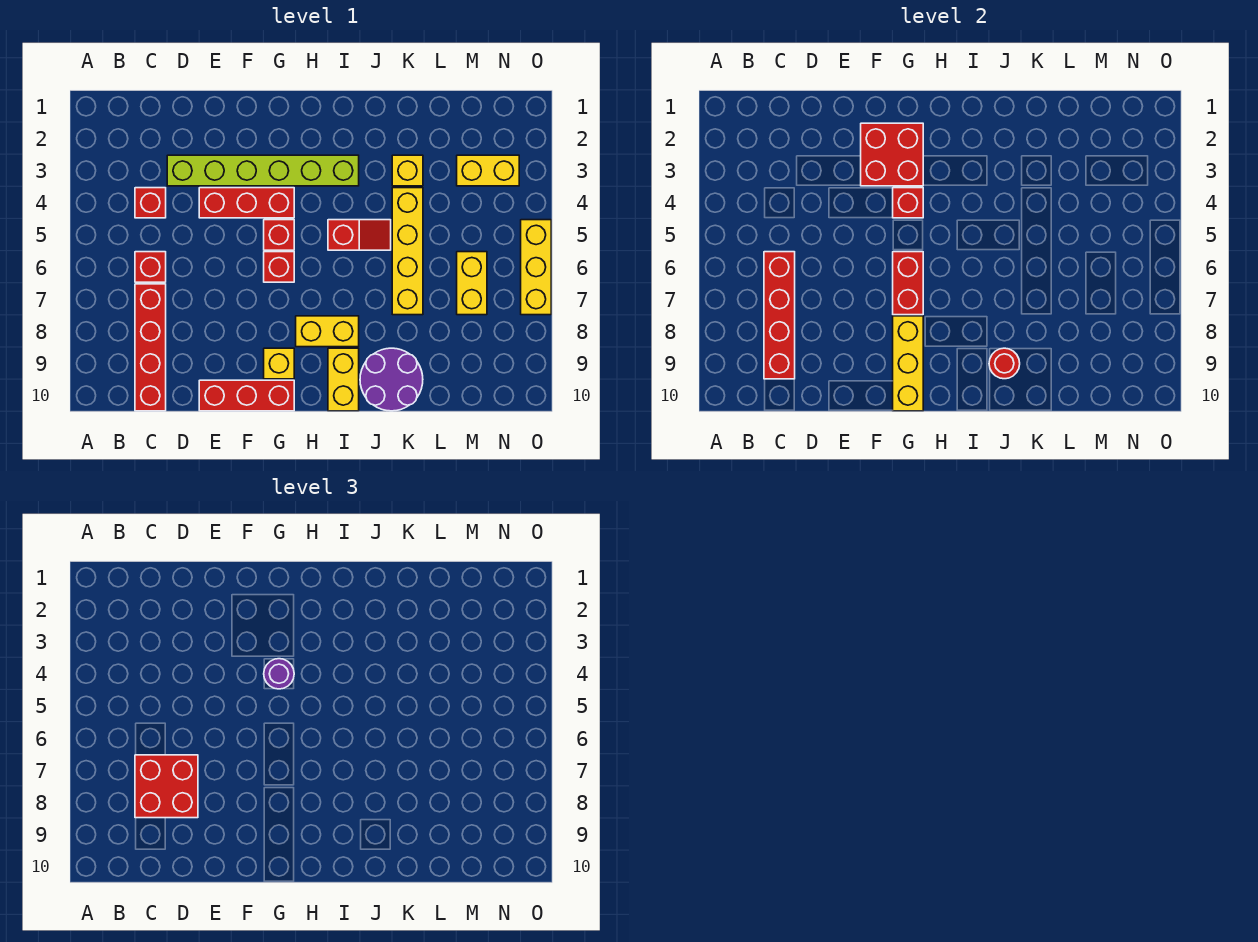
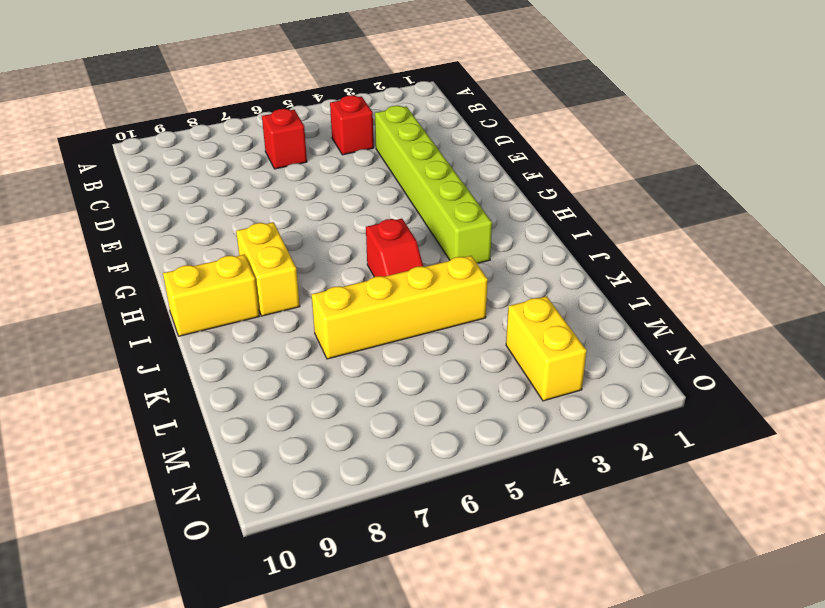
none -> red brick C7:C10 level 1
none -> red brick E4:G4 level 1
none -> red brick E10:G10 level 1

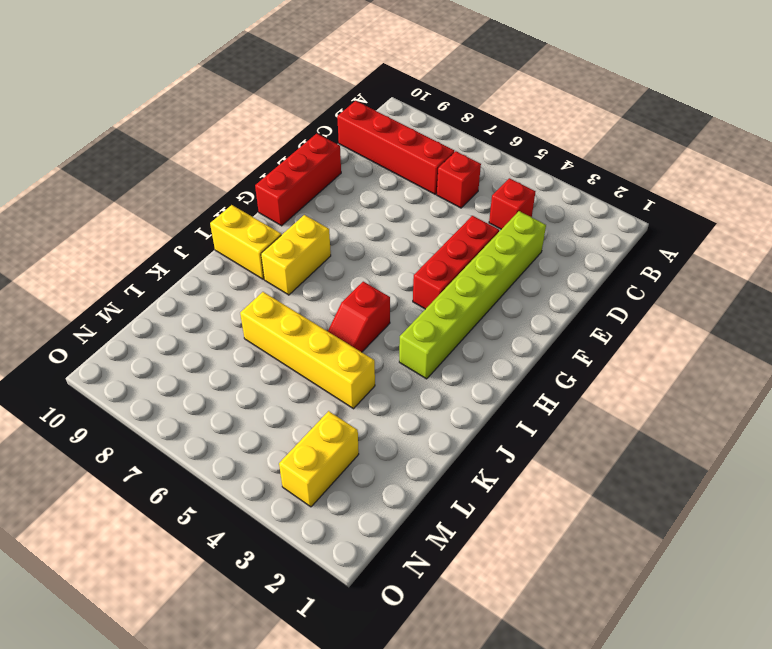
none -> red brick G5 level 1
none -> red brick G6 level 1
none -> yellow brick G9 level 1

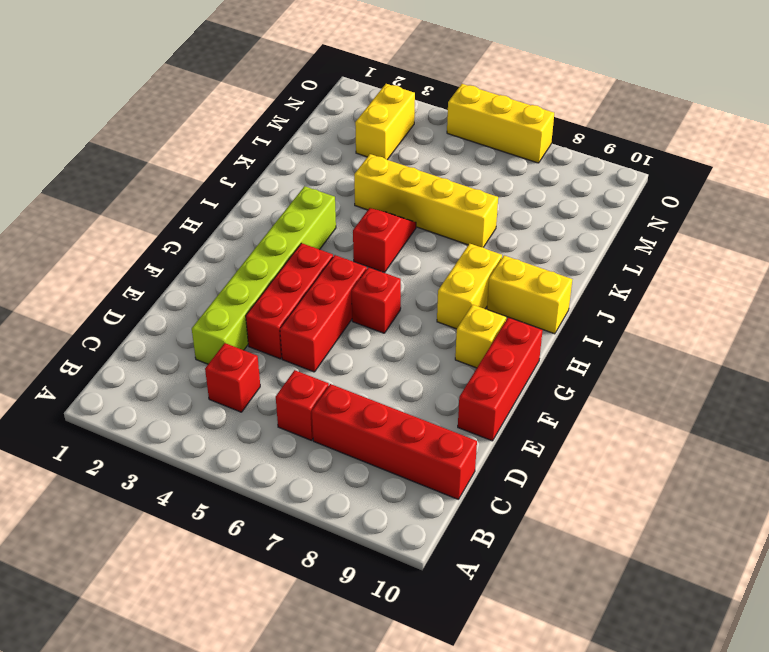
red brick E5:G5 level 1 -> red brick G5 level 1
none -> purple round brick J9:K10 level 1
none -> yellow brick K3 level 1
none -> yellow brick M6:M7 level 1

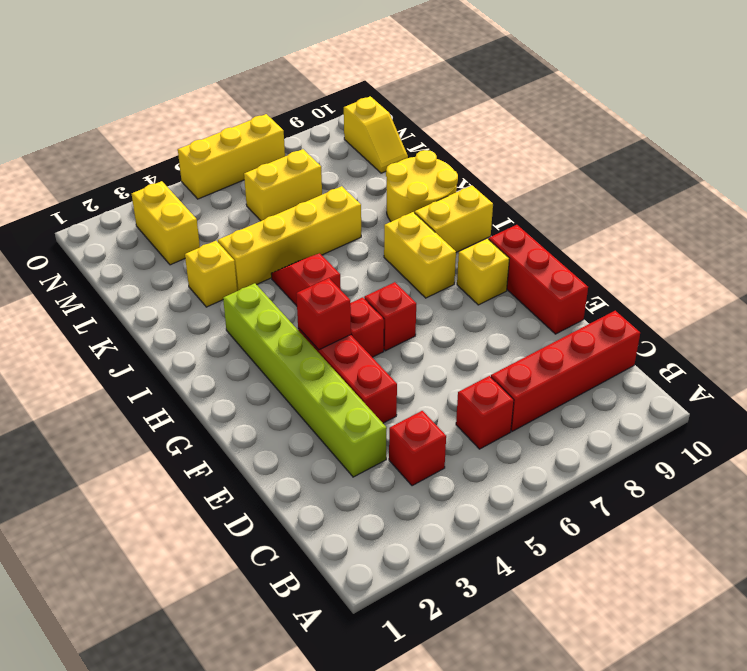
yellow round brick J9:K10 level 1 -> purple round brick J9:K10 level 1
yellow slope M10:N10 level 1 top N -> none
none -> red brick C6:C9 level 2
none -> red brick F2:G3 level 2
none -> red brick G6:G7 level 2

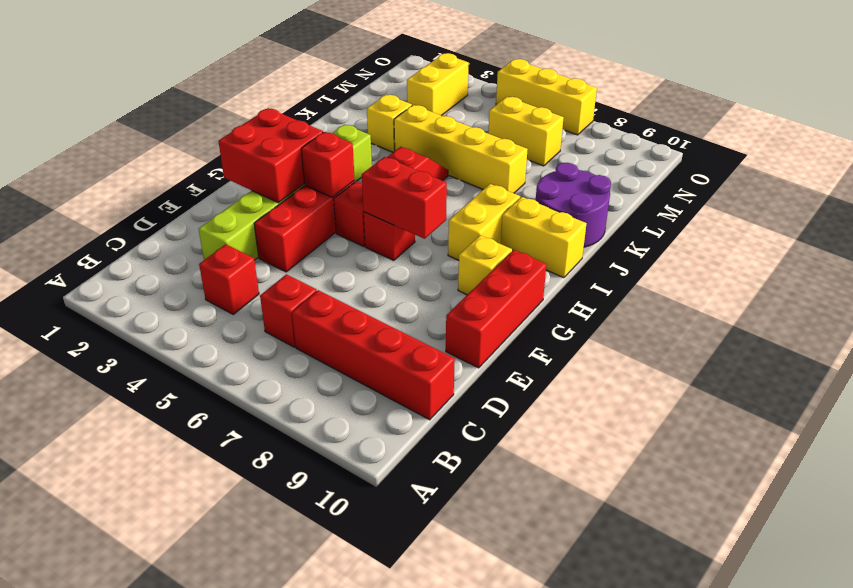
none -> red brick C6:C9 level 2
none -> yellow brick G8:G10 level 2
none -> red round brick J9 level 2

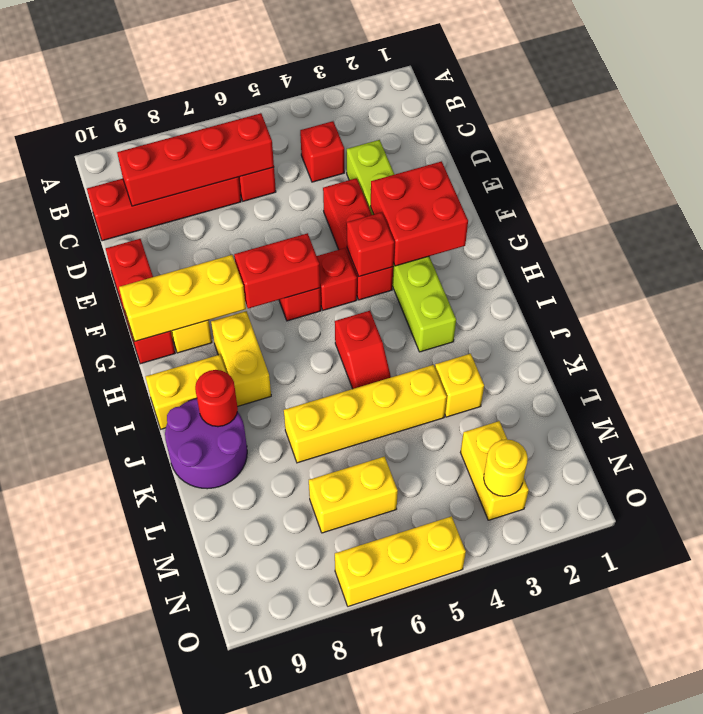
yellow round brick N3 level 2 -> none
none -> red brick C7:D8 level 3
none -> purple round brick G4 level 3

